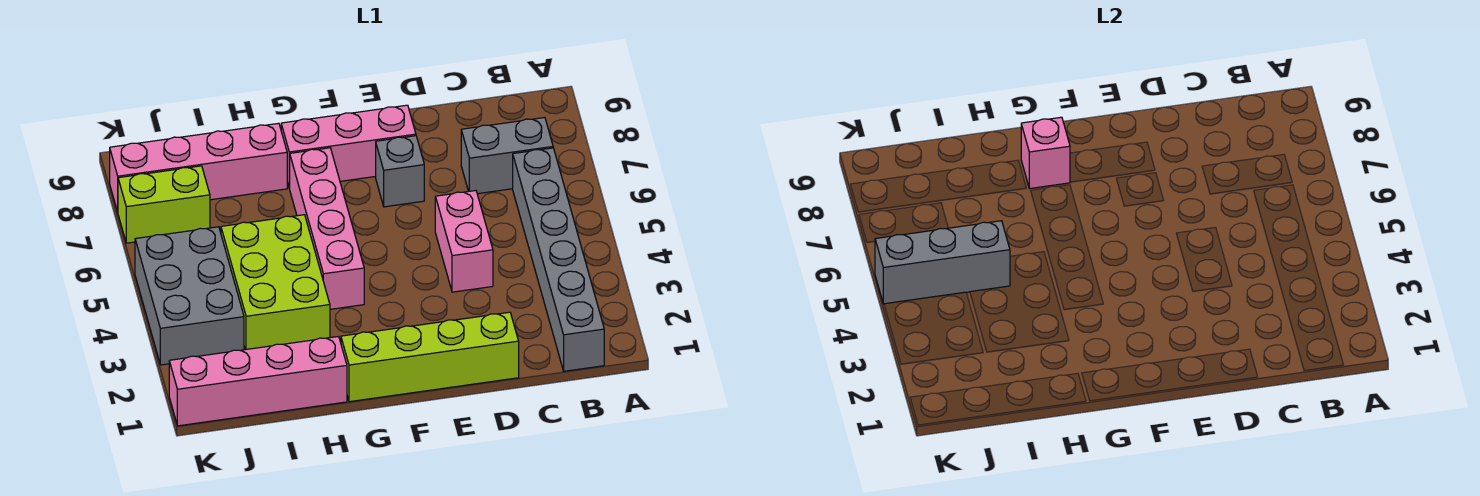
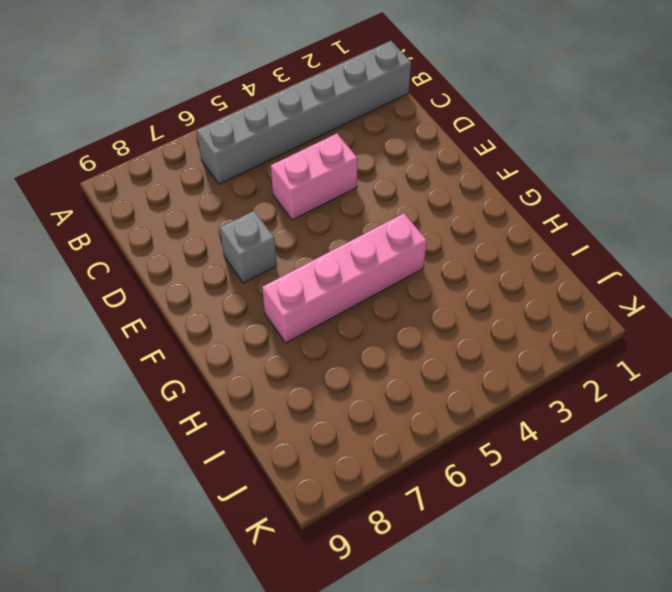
none -> grey brick B7:C7 level 1
none -> lime brick D1:G1 level 1
none -> pink brick E8:G8 level 1

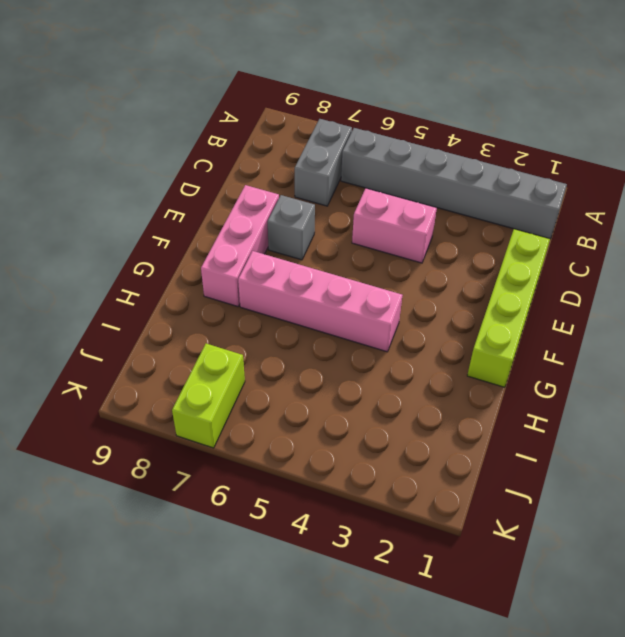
none -> pink brick H1:K1 level 1
none -> lime brick H3:I5 level 1
none -> pink brick H8:K8 level 1

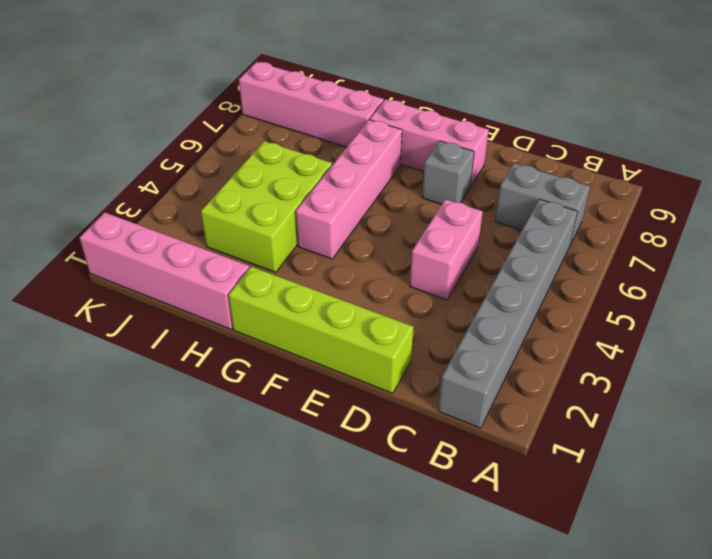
none -> grey brick J3:K5 level 1
none -> lime brick J7:K7 level 1
none -> pink brick G8 level 2

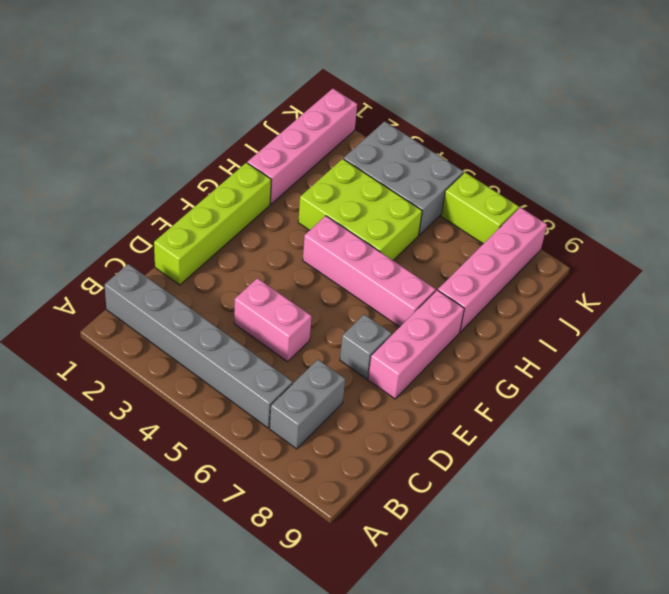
lime brick K6:K7 level 1 -> lime brick J7:K7 level 1
none -> pink brick G8 level 2
none -> grey brick I5:K5 level 2

